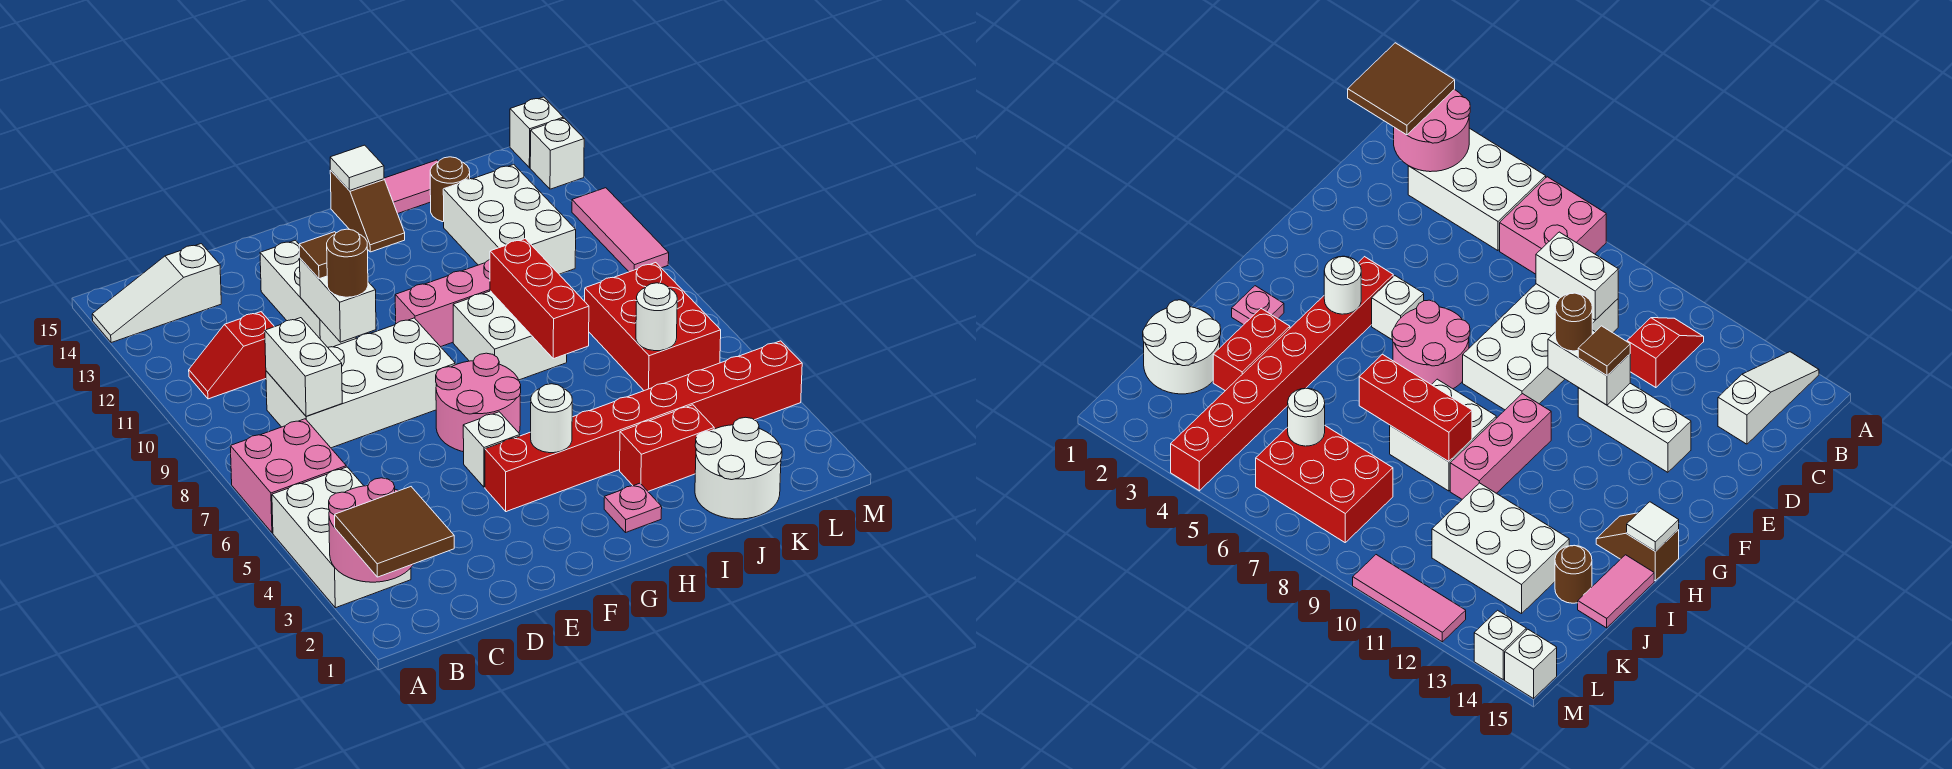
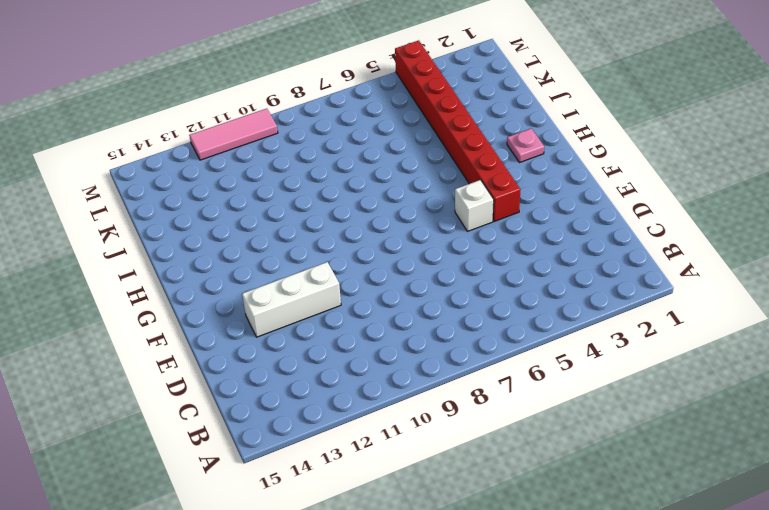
none -> white brick A3:B5 level 1
none -> pink brick A6:B7 level 1
none -> white slope A14:C14 level 1 top C
none -> red slope B11:C11 level 1 top C

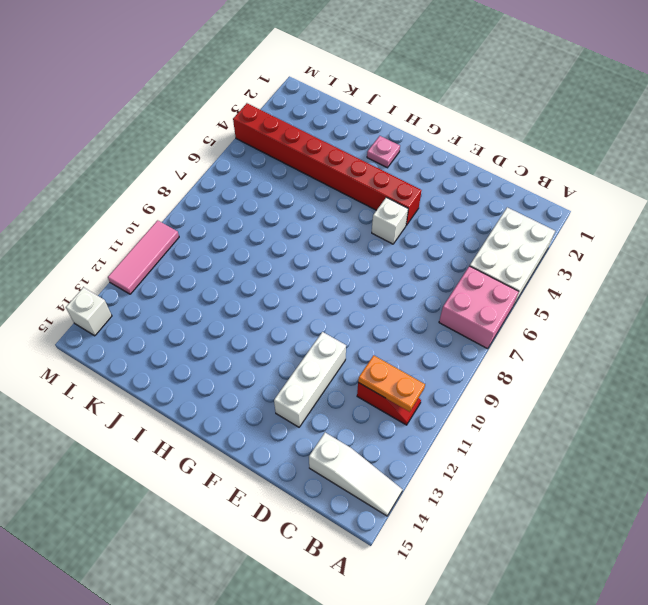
orange plate B11:C11 level 2 -> none
none -> white brick C8:F9 level 1
none -> pink round brick F6:G7 level 1
none -> pink brick G10:I10 level 1
none -> white brick H8:I9 level 1

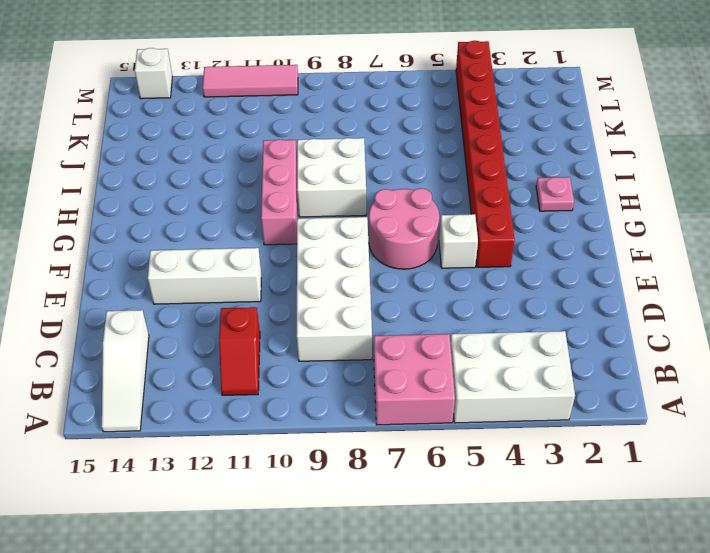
none -> brown slope H14:H15 level 1 top 15
none -> red brick I3:J3 level 1
none -> pink tile I15:J15 level 1
none -> white round brick J1:K2 level 1

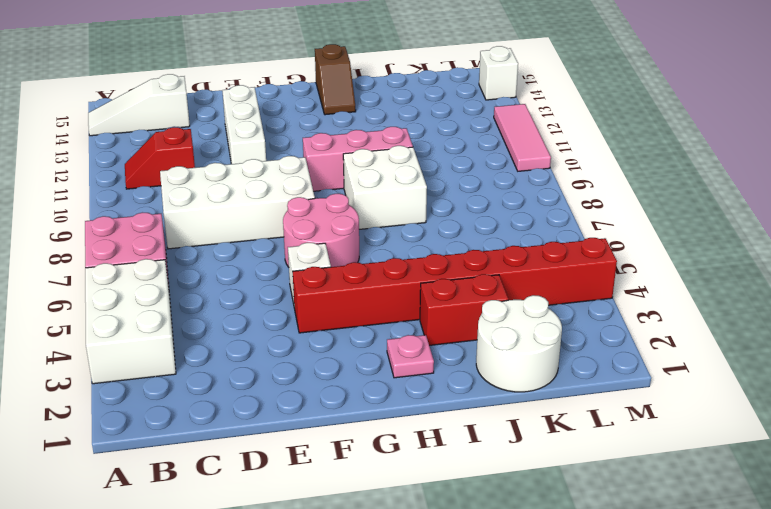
none -> pink tile I15:J15 level 1
none -> white brick J11:K13 level 1
none -> brown round brick J14 level 1
none -> red brick K6:L8 level 1

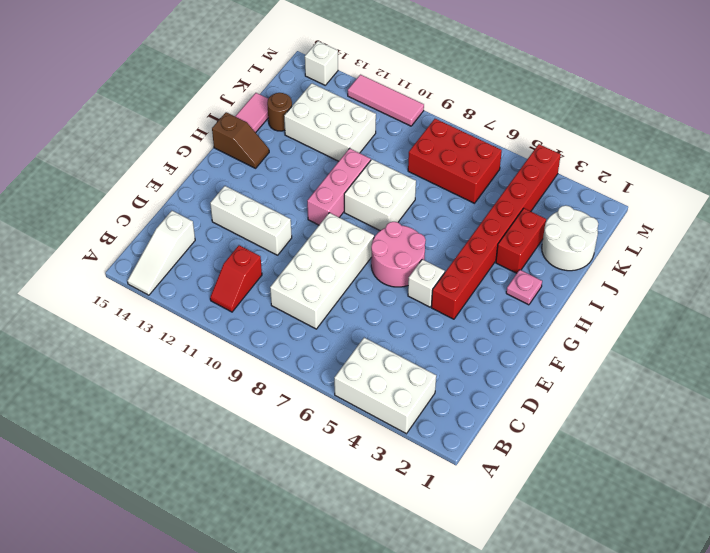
none -> pink brick A6:B7 level 1
none -> white brick M15 level 1
none -> pink round brick A2:B3 level 2
none -> white brick C8:C9 level 2

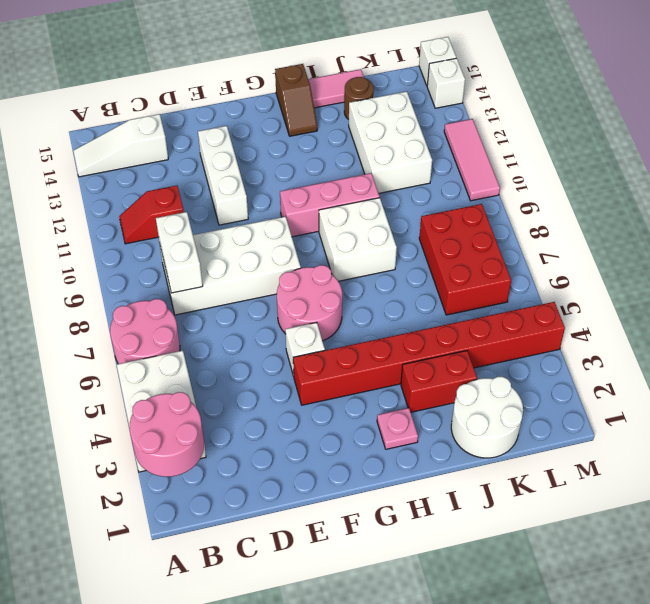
pink round brick A6:B7 level 1 -> pink brick A6:B7 level 1
none -> white brick E10:E11 level 2
none -> white round brick G4 level 2
none -> white tile H15 level 2
none -> red brick I7:I9 level 2

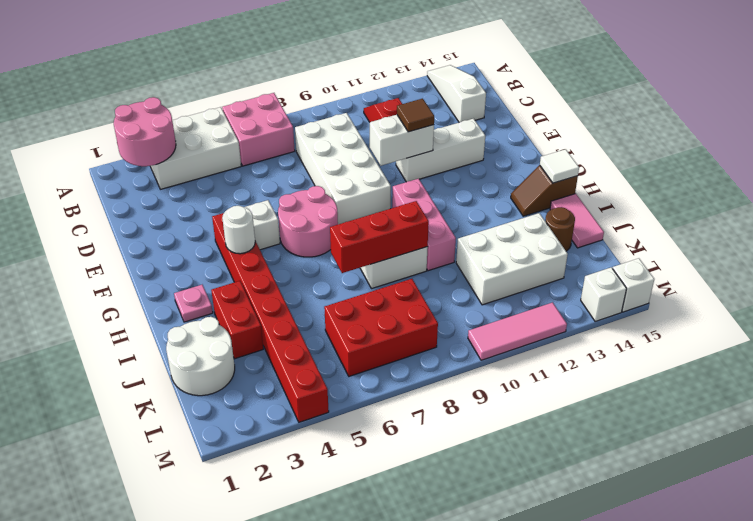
none -> white brick C8:C9 level 2
none -> white round brick K6 level 2
none -> brown tile A1:B2 level 3
none -> brown round brick E10 level 3

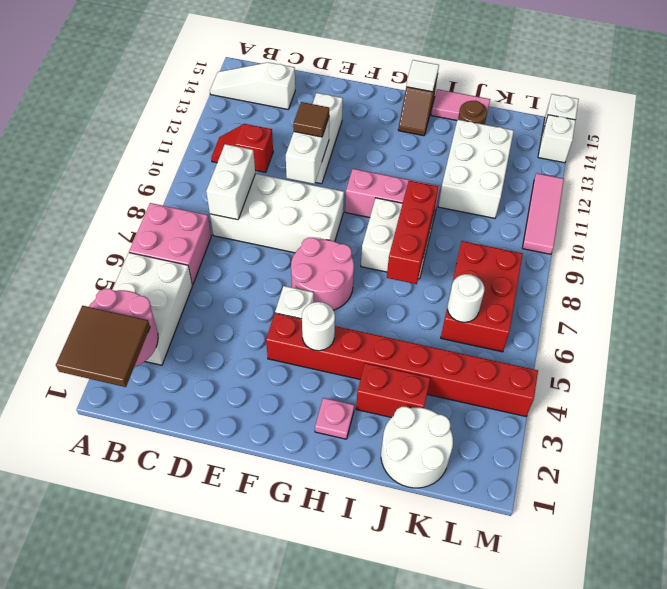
none -> brown round brick E10 level 3

